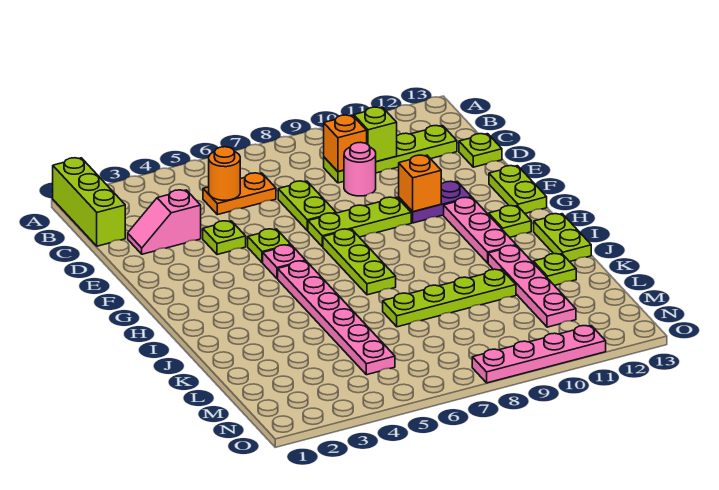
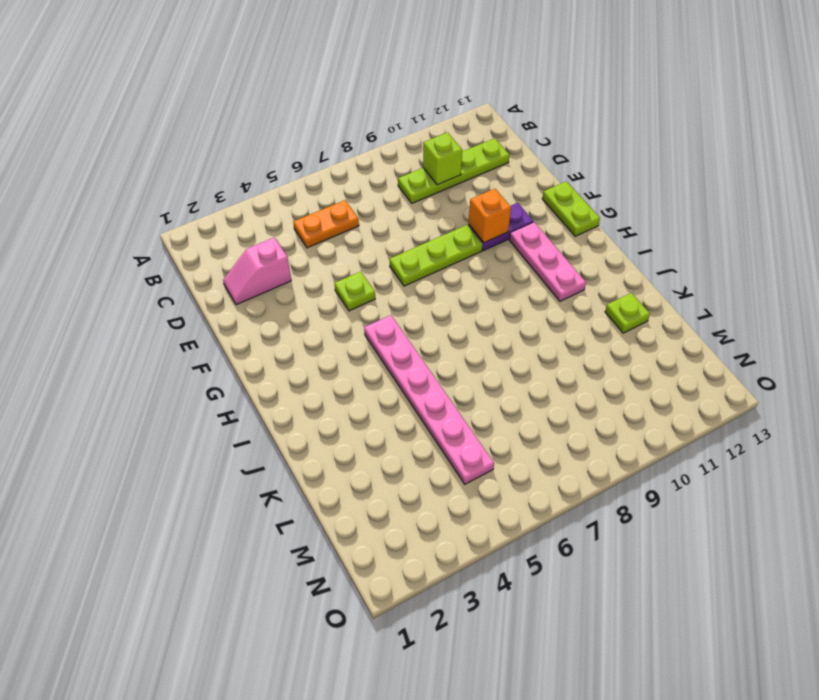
none -> lime brick A1:C1 level 1
none -> lime plate D7:E7 level 1
none -> pink round brick D9 level 1

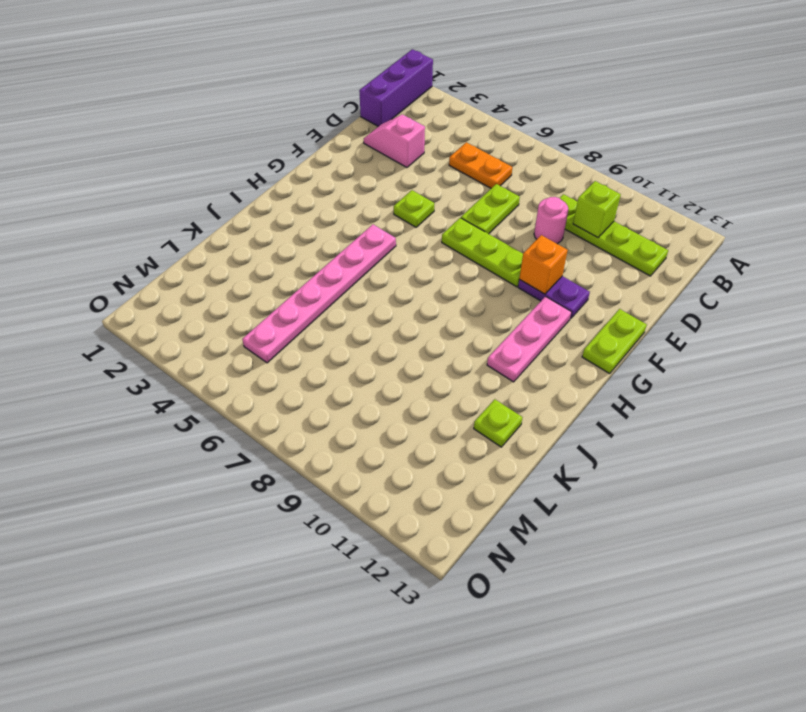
purple brick A1:C1 level 1 -> lime brick A1:C1 level 1
none -> lime plate D13 level 1
none -> lime plate E4 level 1
none -> pink plate G5 level 1

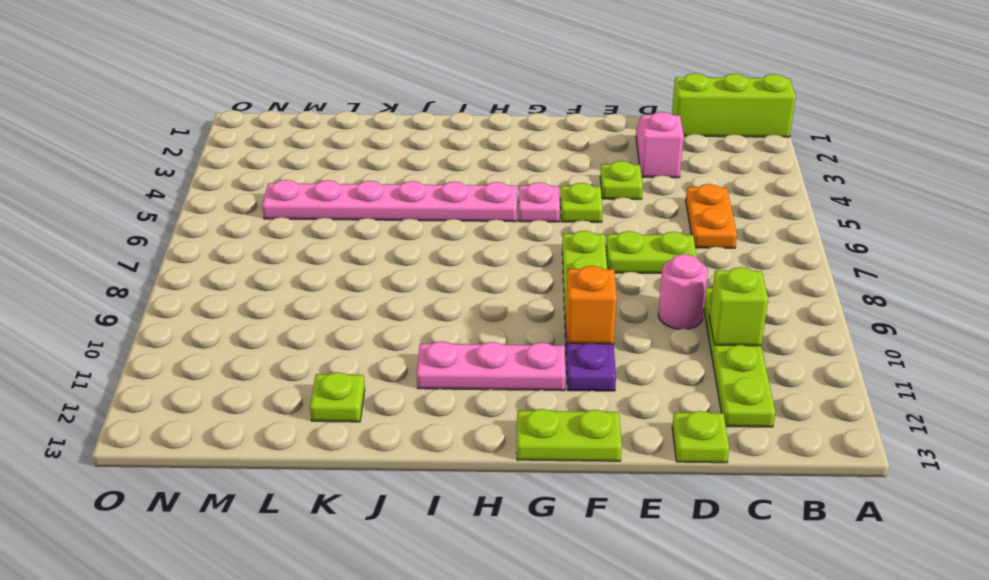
none -> lime plate G7:I7 level 1
none -> lime plate H12 level 1
none -> lime plate I13:J13 level 1

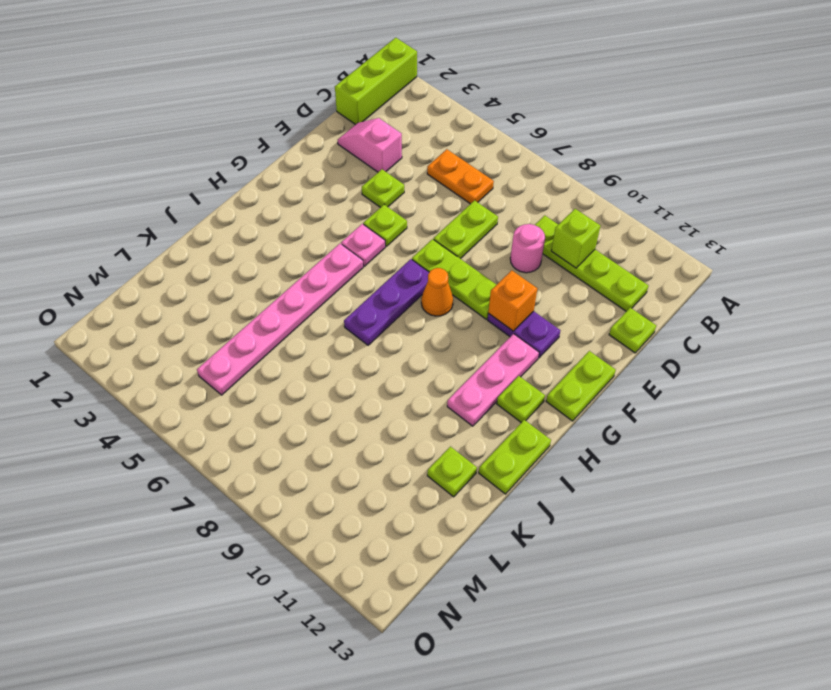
purple plate G7:I7 level 1 -> lime plate G7:I7 level 1
orange cone G8 level 1 -> none
none -> pink plate J11:M11 level 1
none -> lime plate K7:K10 level 1
none -> pink plate O8:O11 level 1

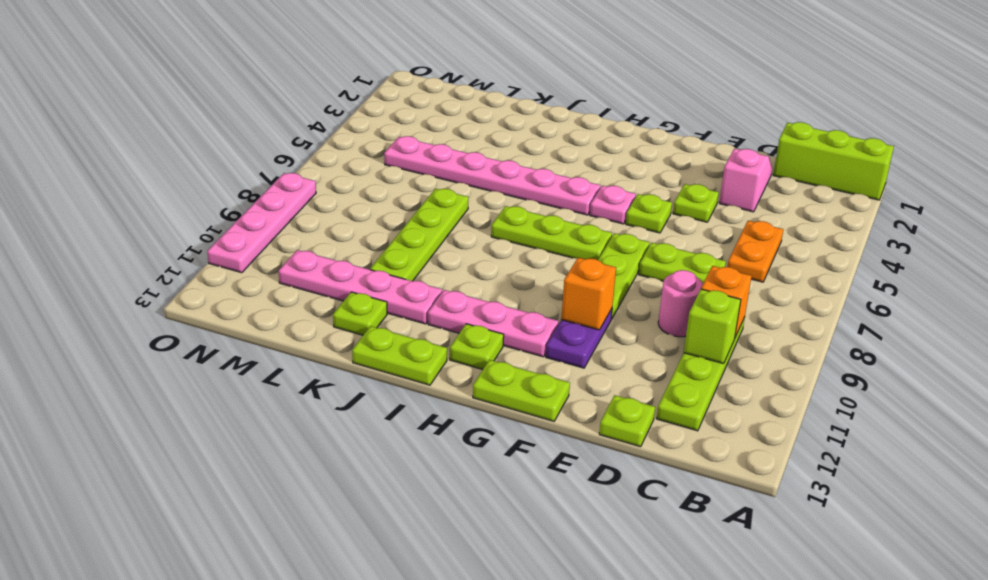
none -> orange round brick C5 level 2

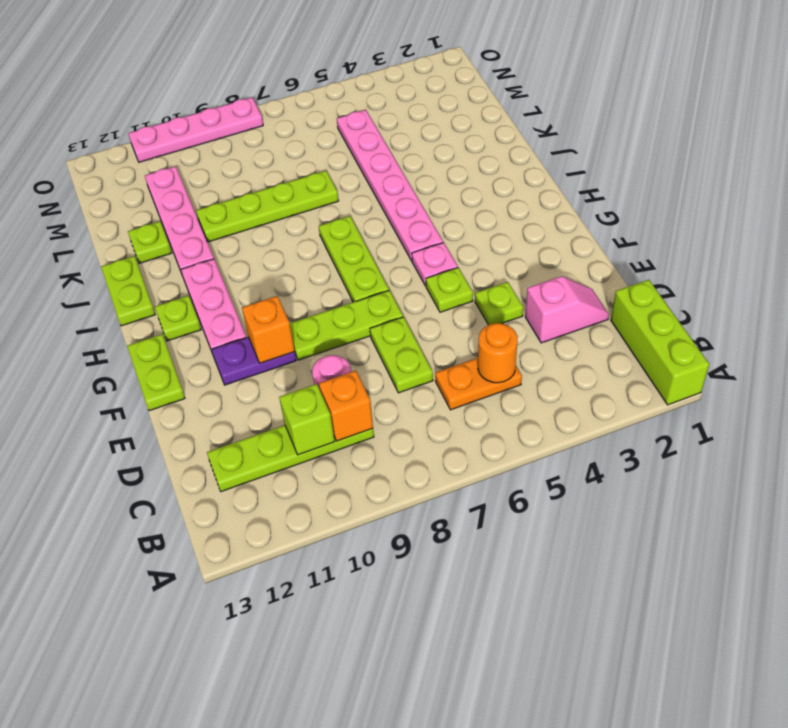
none -> lime plate D13 level 1

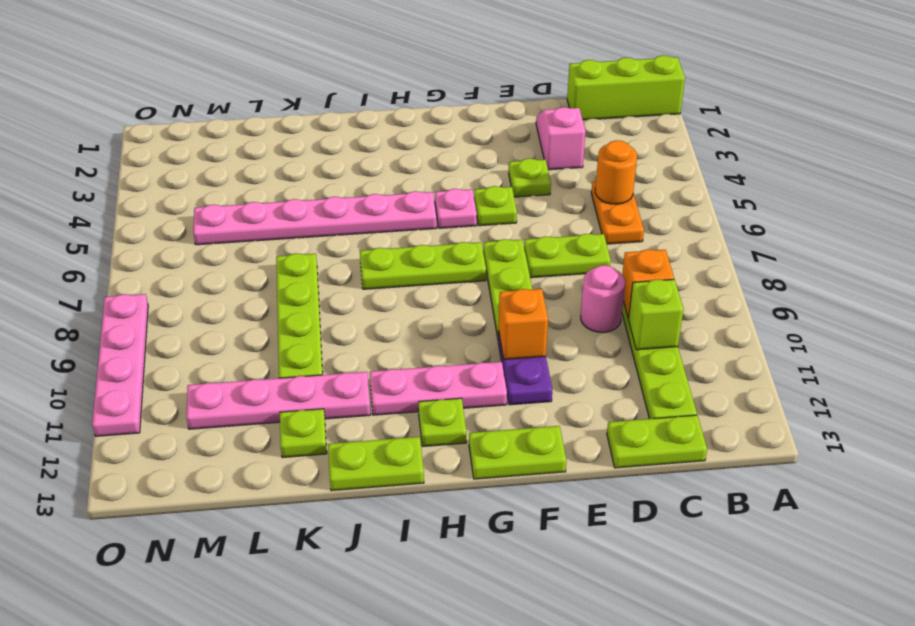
lime plate C13:D13 level 1 -> lime plate D13 level 1

